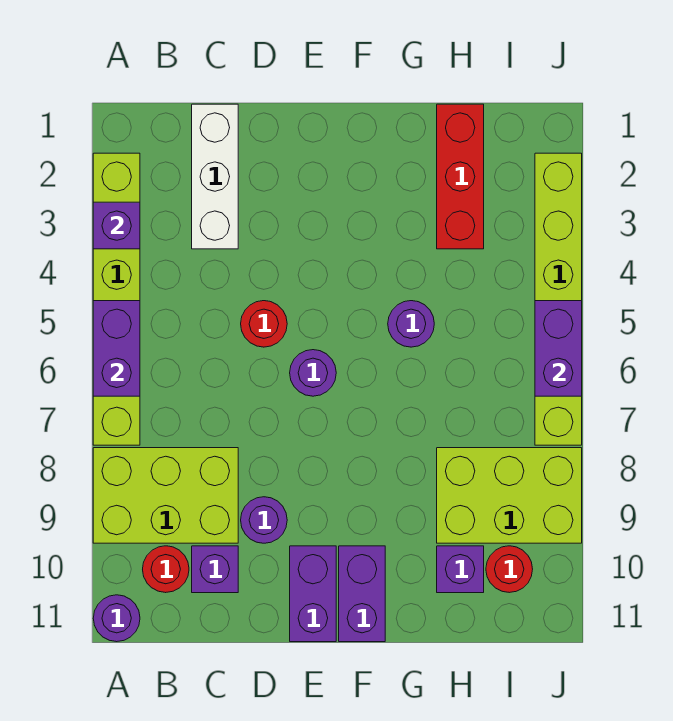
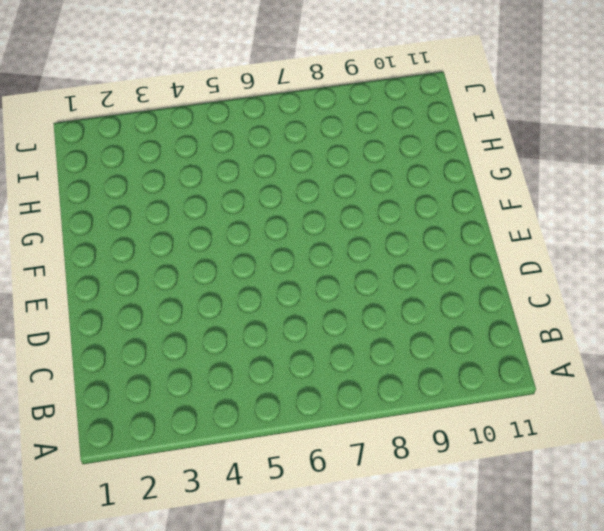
none -> lime brick A2:A7 level 1
none -> lime brick A8:C9 level 1
none -> purple round brick A11 level 1

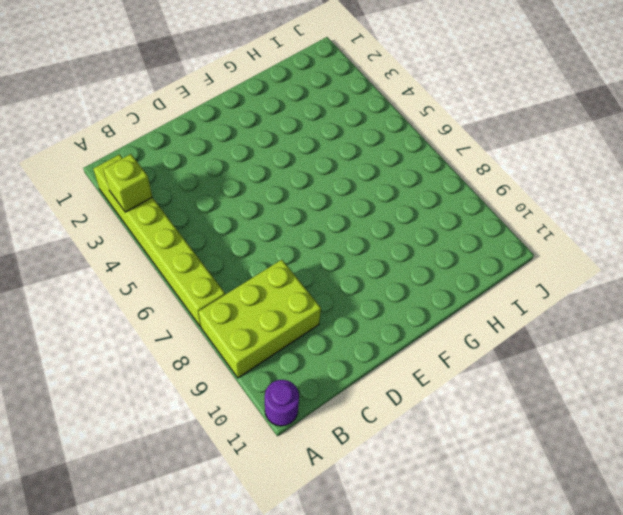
lime brick A3 level 2 -> purple brick A3 level 2
none -> red round brick B10 level 1
none -> white brick C1:C3 level 1
none -> purple brick C10 level 1

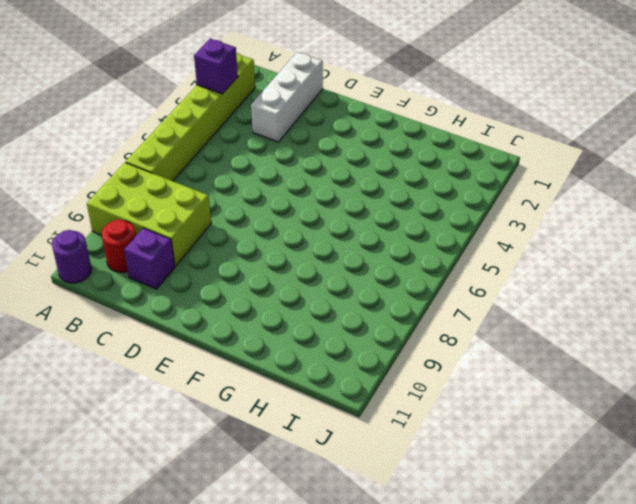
none -> red round brick D5 level 1
none -> purple round brick D9 level 1
none -> purple round brick E6 level 1

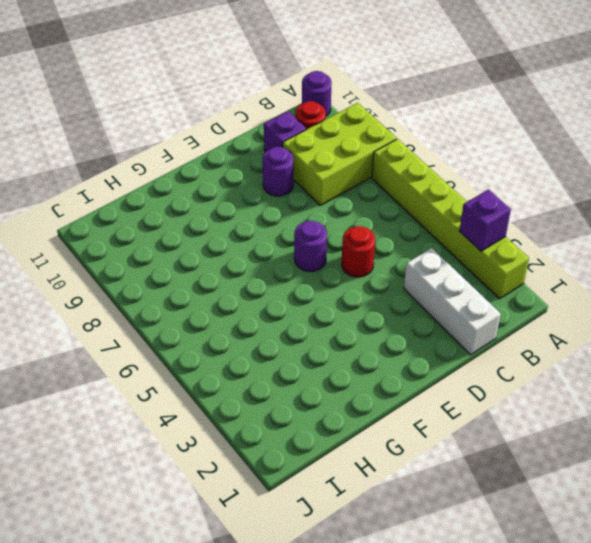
none -> purple brick E10:E11 level 1
none -> purple brick F10:F11 level 1
none -> purple round brick G5 level 1

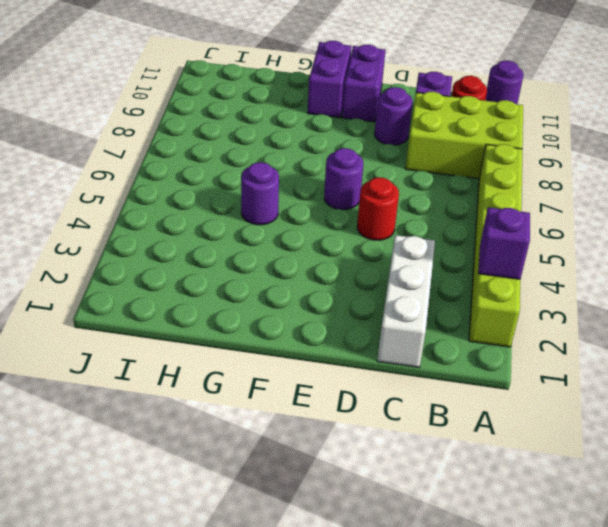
none -> red brick H1:H3 level 1
none -> lime brick H8:J9 level 1
none -> purple brick H10 level 1

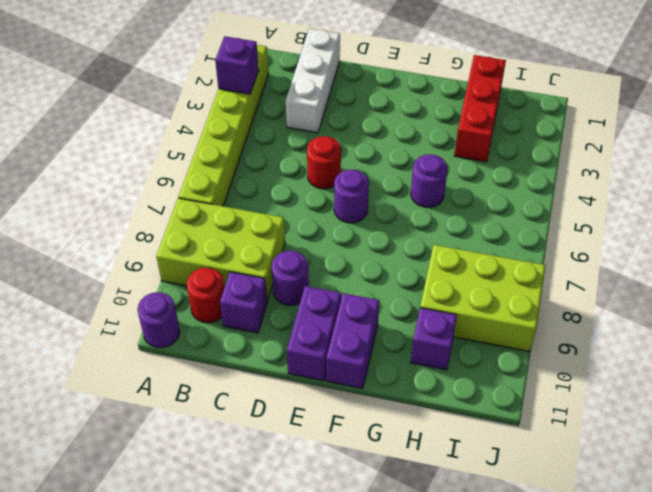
none -> red round brick I10 level 1
none -> lime brick J2:J7 level 1
none -> purple brick A5:A6 level 2

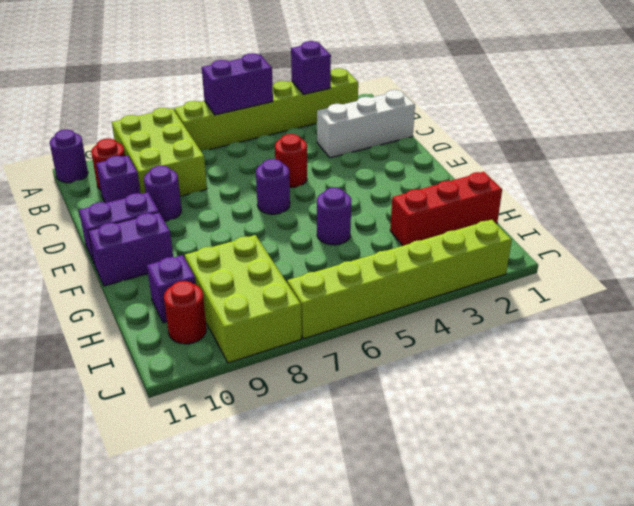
none -> purple brick J5:J6 level 2

